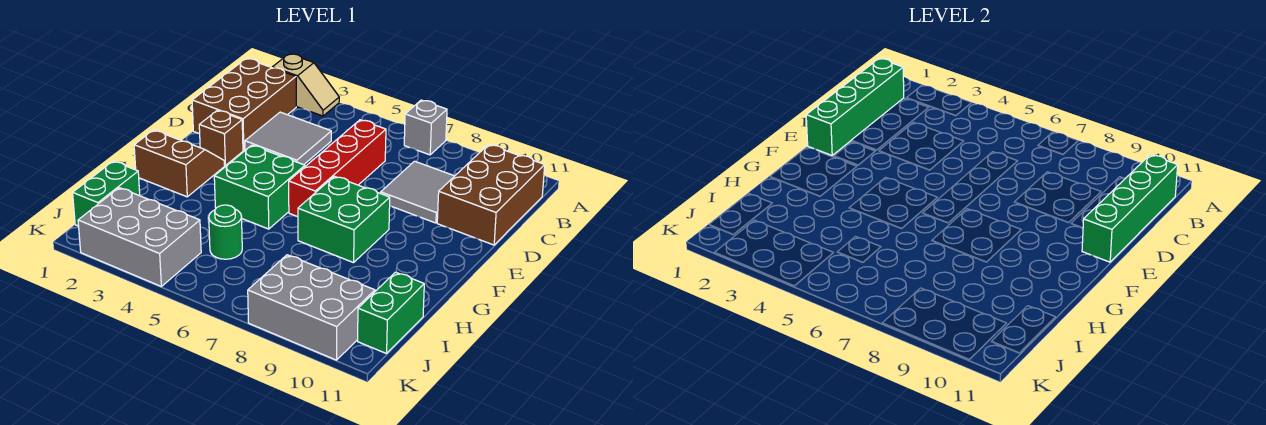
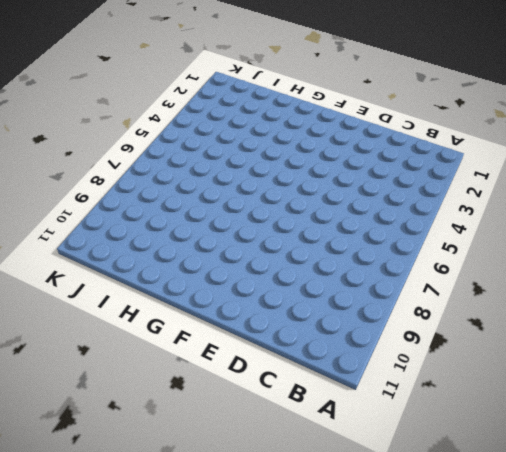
none -> tan slope A2:A3 level 1 top 2
none -> grey brick A7 level 1
none -> brown brick B1:D2 level 1

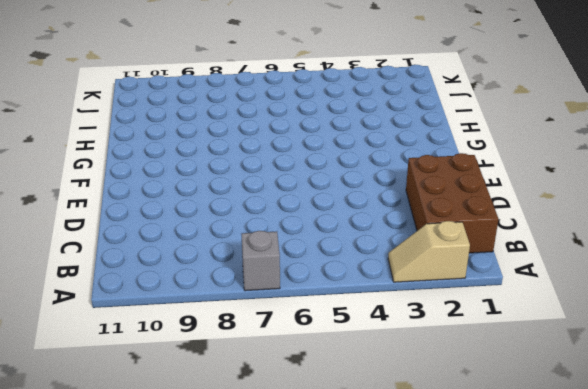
none -> brown brick B10:D11 level 1
none -> grey tile C3:D4 level 1
none -> red brick C6:F6 level 1

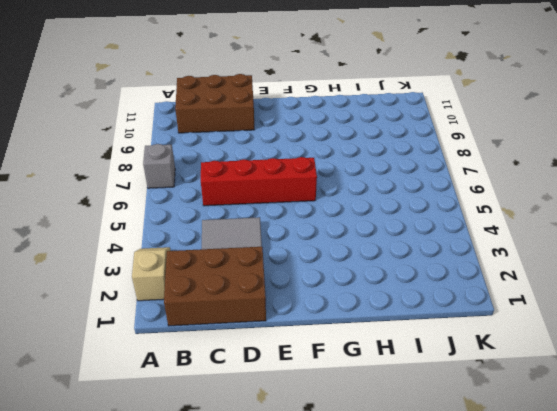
none -> grey tile C8:D9 level 1
none -> brown brick E2 level 1
none -> brown slope F1:G2 level 1 top G

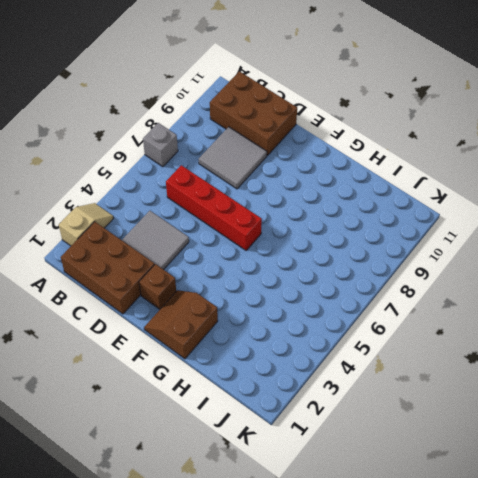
none -> green brick F4:G5 level 1
none -> green brick F7:G8 level 1
none -> green brick I1:J1 level 1

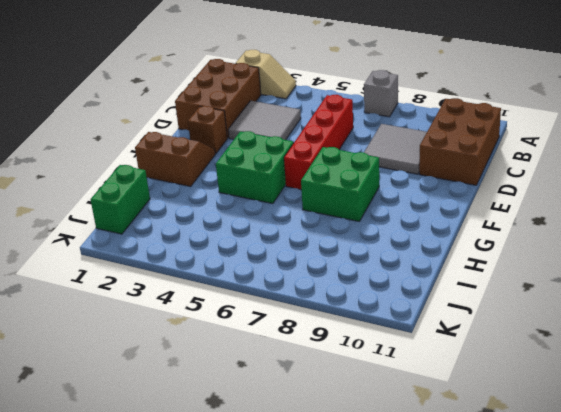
none -> green round brick I5 level 1
none -> green brick I11:J11 level 1
none -> grey brick J2:K4 level 1

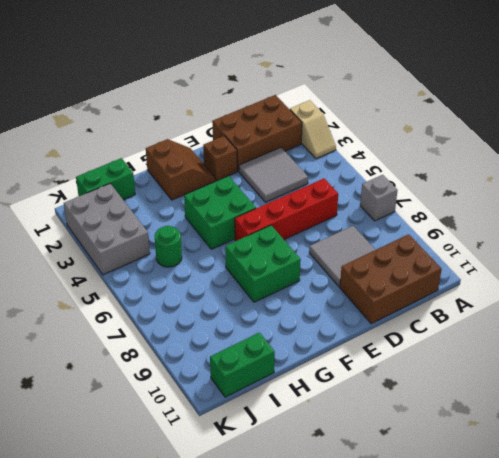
none -> grey brick J8:K10 level 1
none -> green brick B1:E1 level 2
none -> green brick B11:E11 level 2

